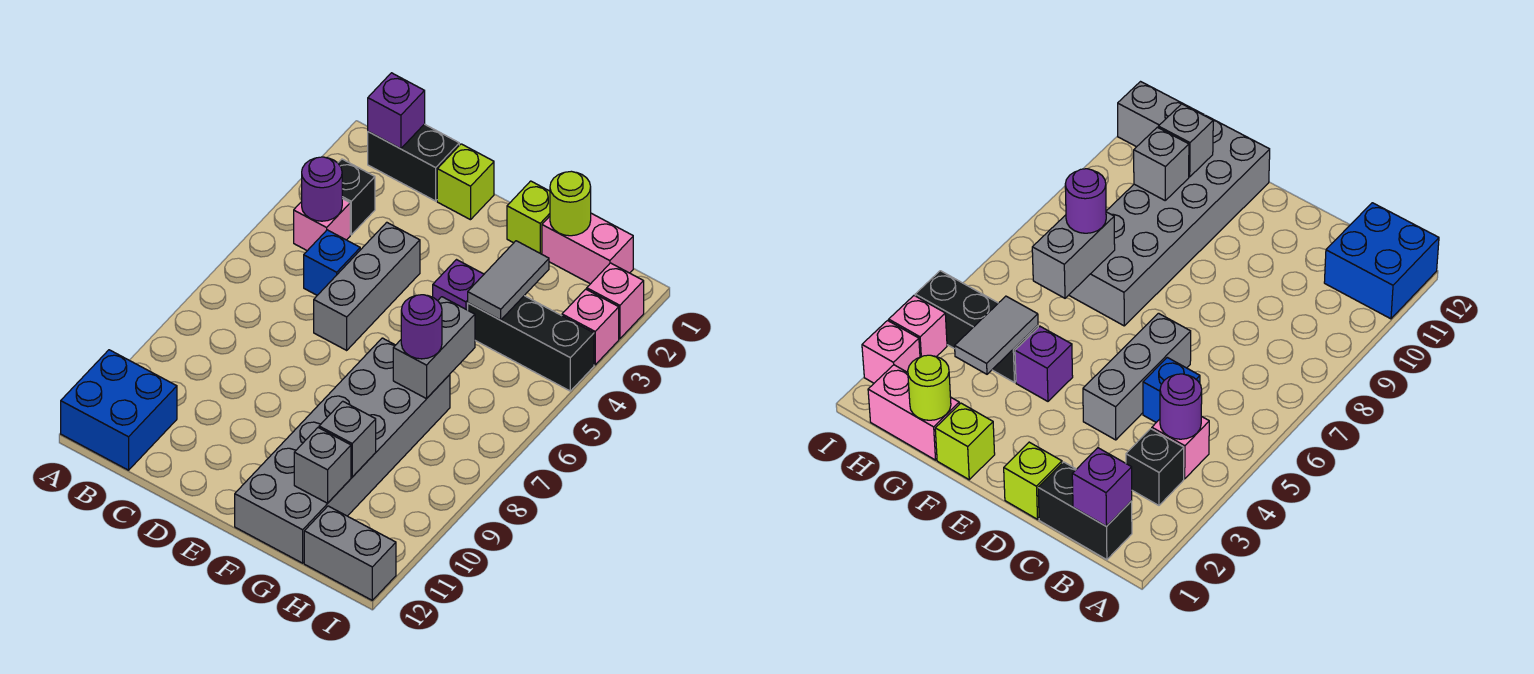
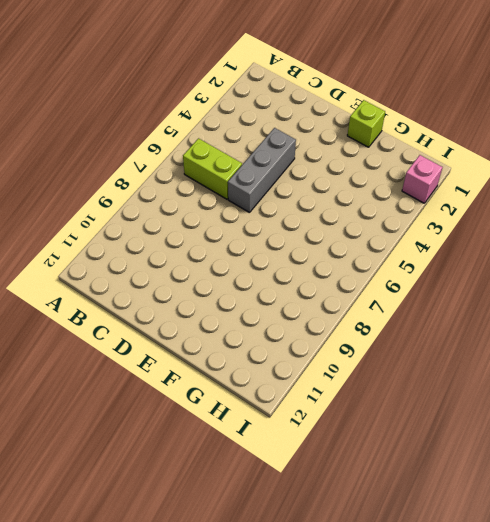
lime brick B6:C6 level 1 -> none
none -> blue brick A11:B12 level 1
none -> black brick B1:C1 level 1
none -> black brick B3 level 1

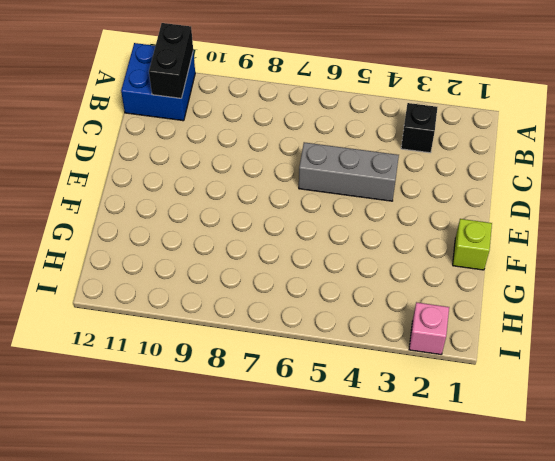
black brick A11:B11 level 2 -> black brick B1:C1 level 1
none -> pink brick B4 level 1
none -> blue brick C5 level 1
none -> lime brick D1 level 1

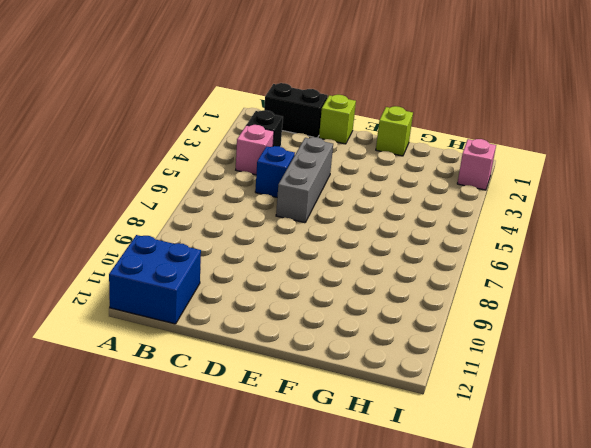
none -> purple brick F4 level 1
none -> grey brick F7:G12 level 1
none -> pink brick G1:H1 level 1

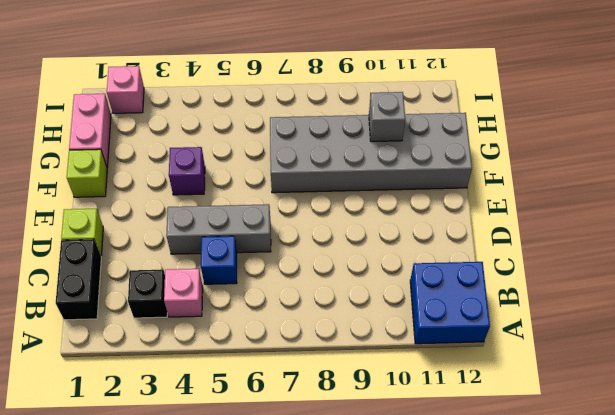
none -> black brick G4:I4 level 1
none -> grey brick H12:I12 level 1
none -> pink brick I3 level 1

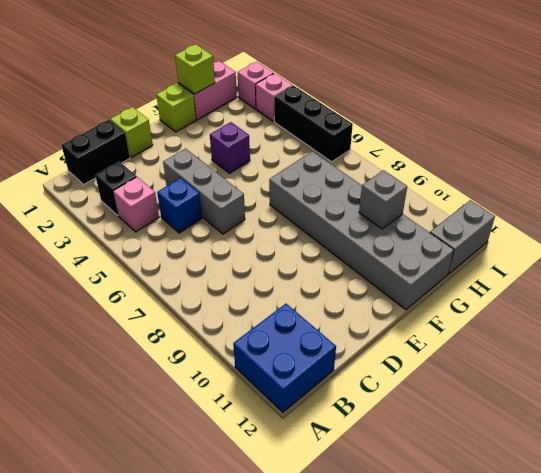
lime brick G1 level 2 -> lime round brick G1 level 2
black brick I4:I6 level 1 -> black brick G4:I4 level 1
none -> purple brick B1 level 2
none -> purple round brick B4 level 2
none -> grey tile G3:G4 level 2

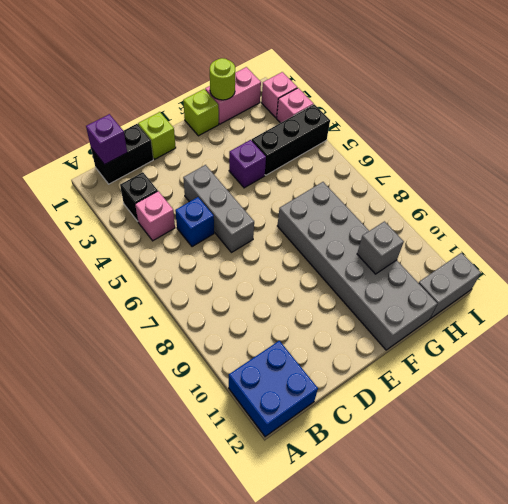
none -> purple round brick B4 level 2
none -> grey tile G3:G4 level 2
none -> grey brick G6:G7 level 2

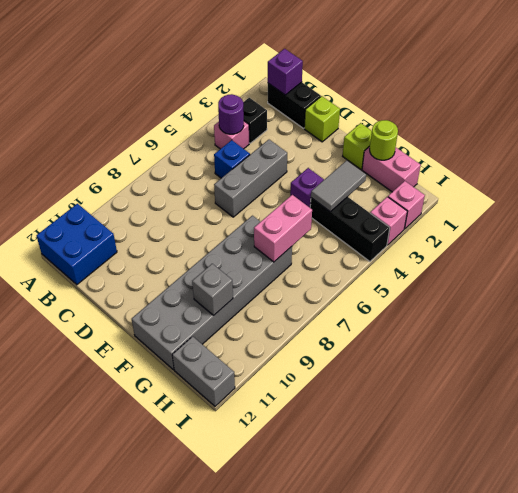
pink brick G6:G7 level 2 -> grey brick G6:G7 level 2
none -> grey brick G11 level 2
none -> purple round brick G7 level 3

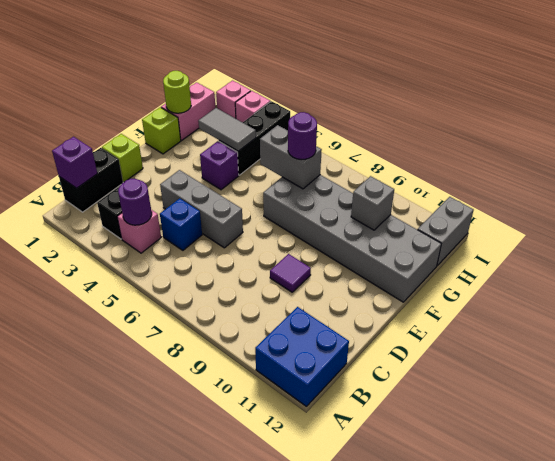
purple tile D9 level 1 -> none
none -> grey brick G11 level 2

